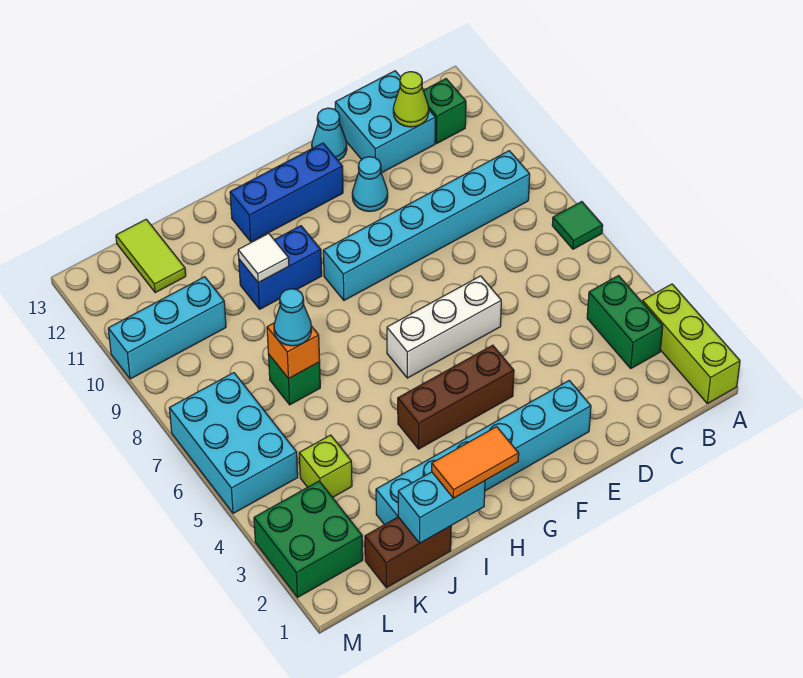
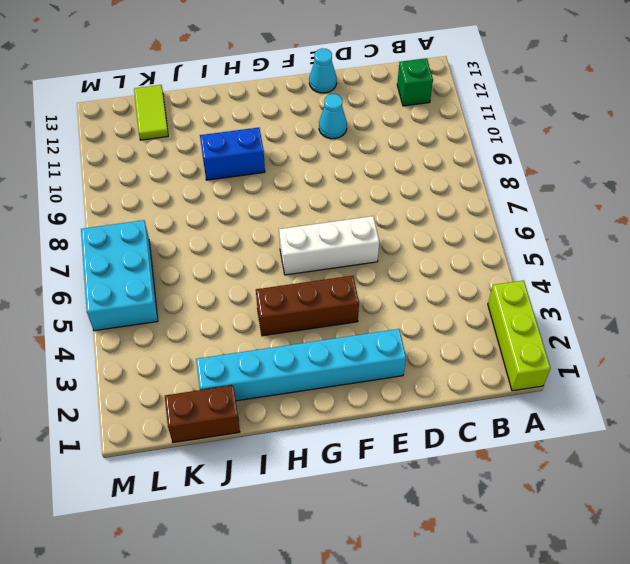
none -> green tile A7 level 1
none -> green brick B3:B4 level 1
none -> cyan brick B9:G9 level 1

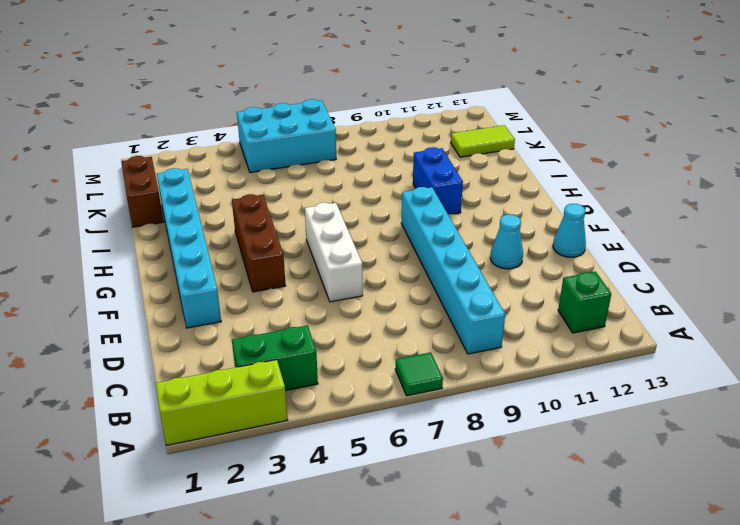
none -> cyan brick C12:D13 level 1
none -> blue brick F12:H12 level 1
none -> green brick J7 level 1

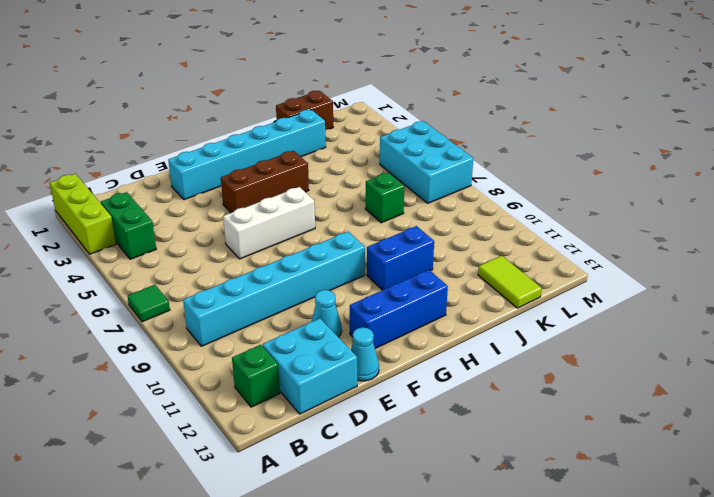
none -> lime brick K4 level 1
none -> cyan brick K10:M10 level 1
none -> green brick L2:M3 level 1

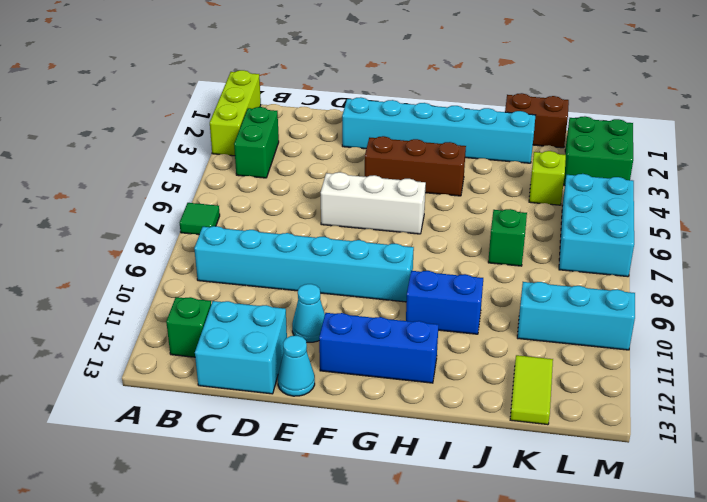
none -> lime cone C12 level 2
none -> cyan brick I1:J1 level 2
none -> white tile I10 level 2

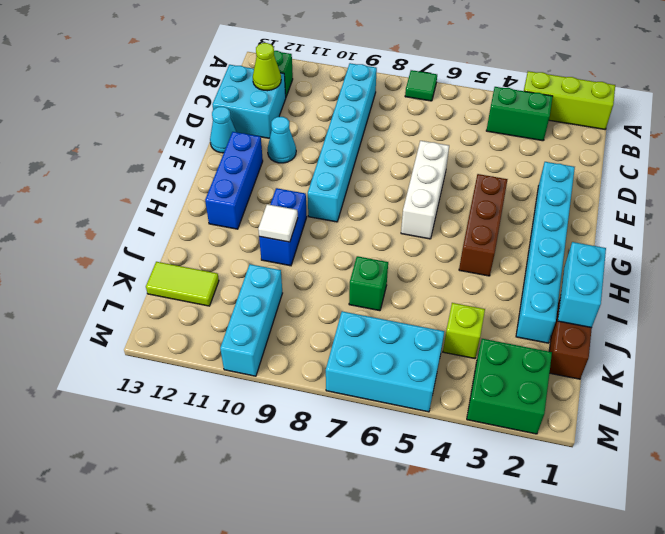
none -> orange brick J7 level 2
none -> orange tile H1:I1 level 3
none -> cyan cone J7 level 3

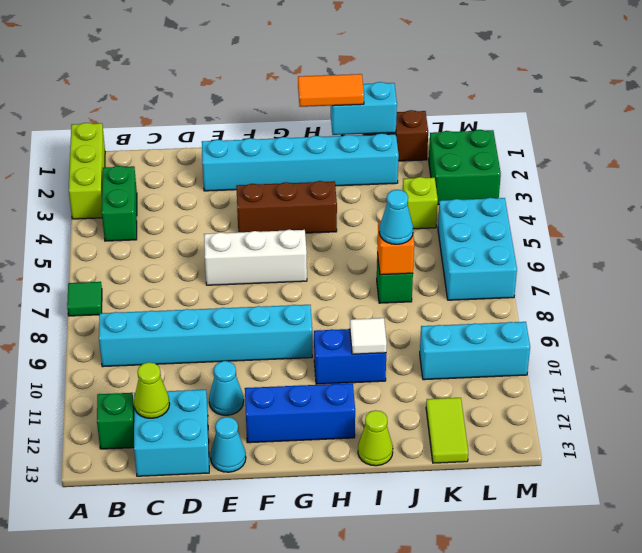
lime cone I13 level 1 -> none

